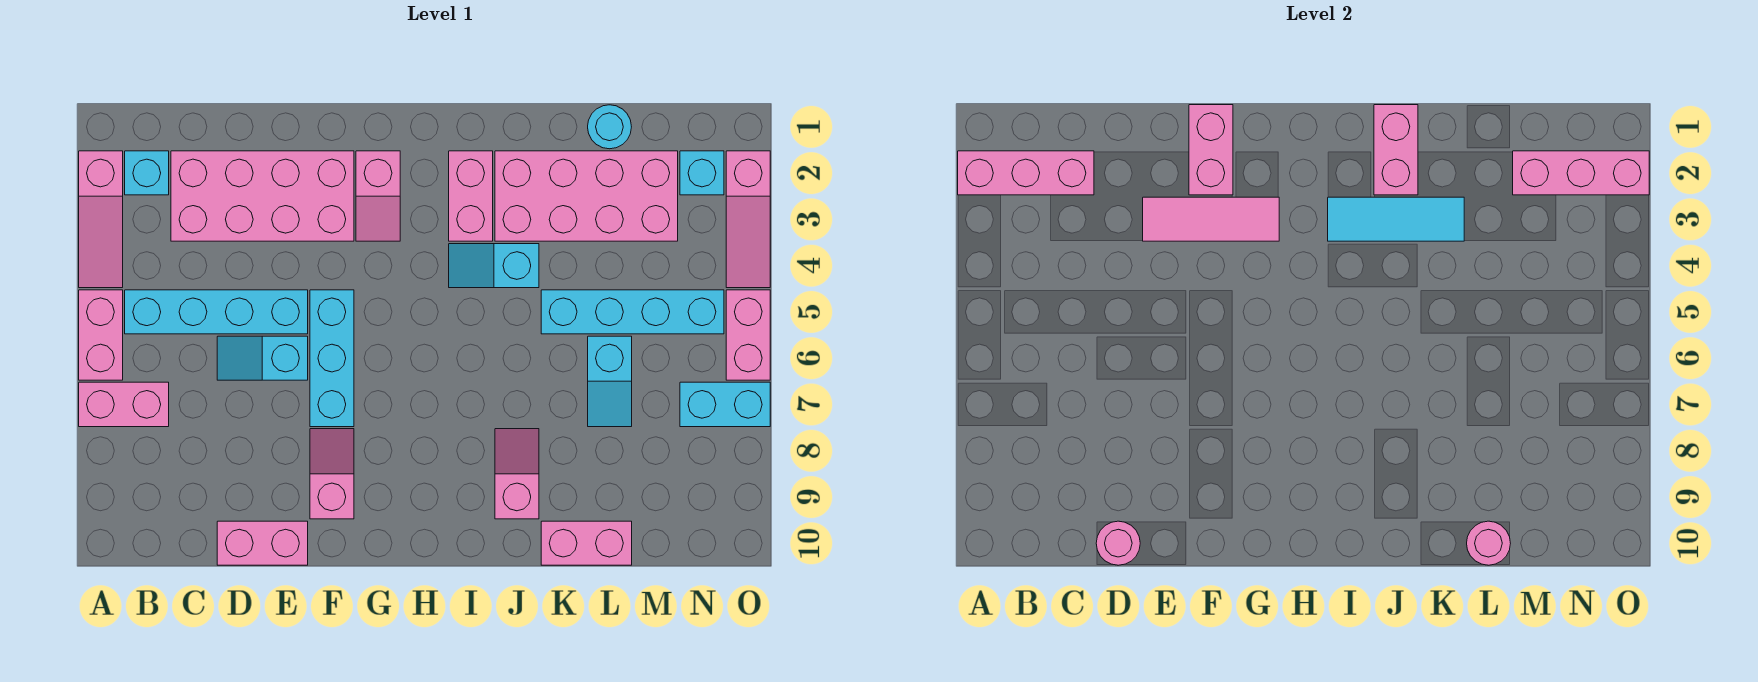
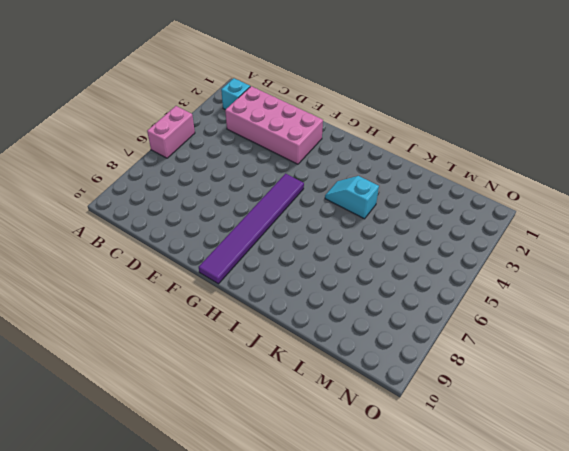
purple tile G5:G10 level 1 -> none
none -> pink slope A2:A4 level 1 top 2
none -> pink brick A7:B7 level 1
none -> cyan brick B5:E5 level 1
none -> cyan slope D6:E6 level 1 top E

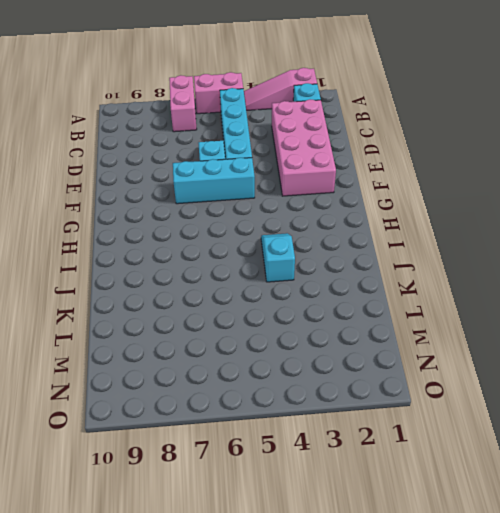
none -> pink brick D10:E10 level 1
none -> pink slope F8:F9 level 1 top 9
none -> pink slope G2:G3 level 1 top 2
none -> pink brick I2:I3 level 1

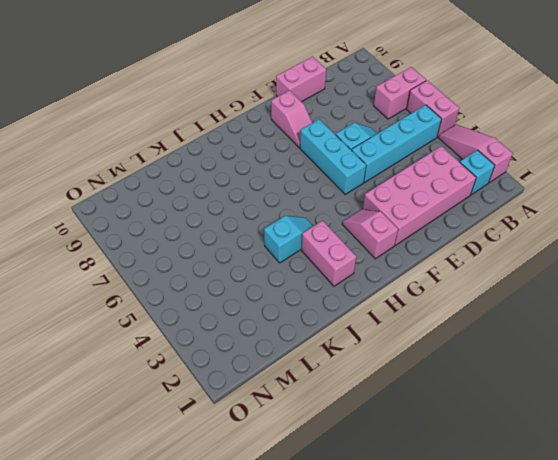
none -> pink brick J2:M3 level 1
none -> pink slope J8:J9 level 1 top 9
none -> cyan brick K5:N5 level 1
none -> pink brick K10:L10 level 1

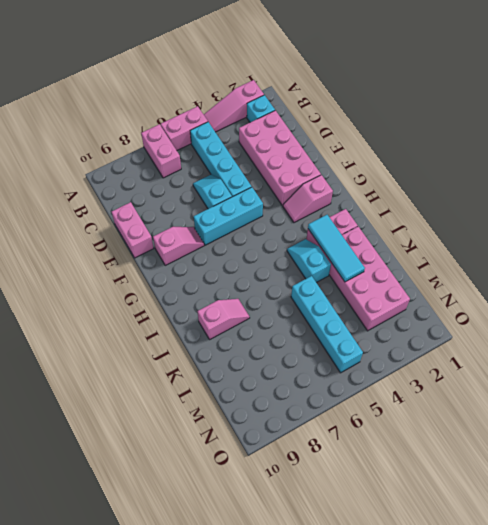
none -> pink brick K10:L10 level 1
none -> cyan round brick L1 level 1
none -> cyan slope L6:L7 level 1 top 6
none -> cyan brick N2 level 1

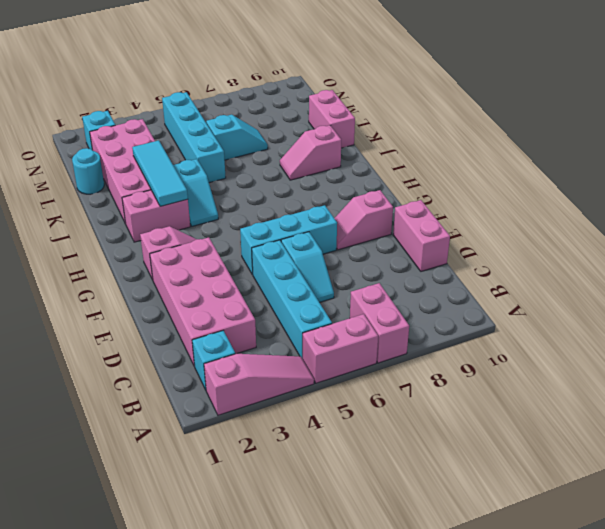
none -> cyan brick N7:O7 level 1
none -> pink slope O2:O4 level 1 top 2
none -> pink brick O5:O6 level 1
none -> pink brick A2:C2 level 2

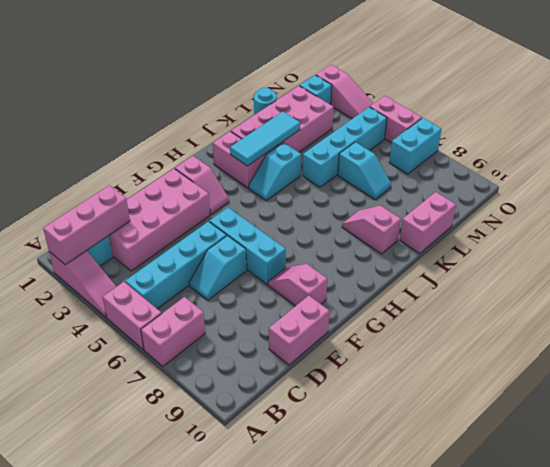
none -> pink round brick D10 level 2
none -> pink tile E3:G3 level 2
none -> pink brick F1:F2 level 2
none -> pink brick J1:J2 level 2

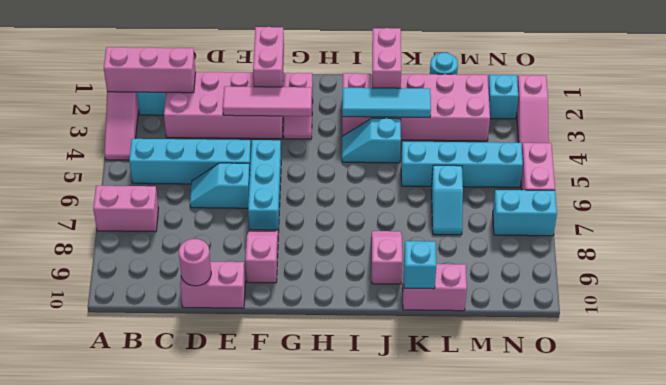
cyan brick K10 level 2 -> none
none -> pink brick A5:A6 level 1
none -> pink round brick L10 level 2
none -> pink brick M2:O2 level 2

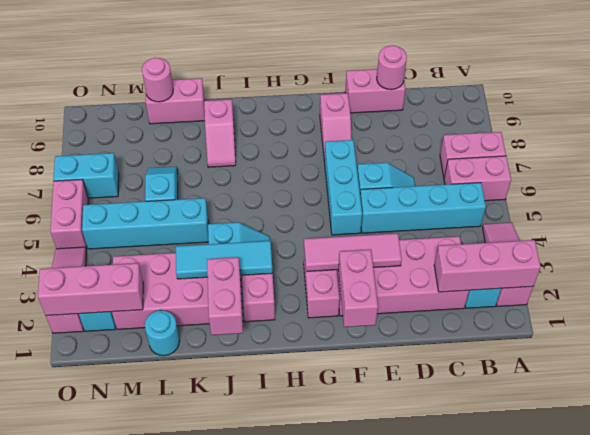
pink brick A6:B6 level 1 -> pink brick A5:A6 level 1

